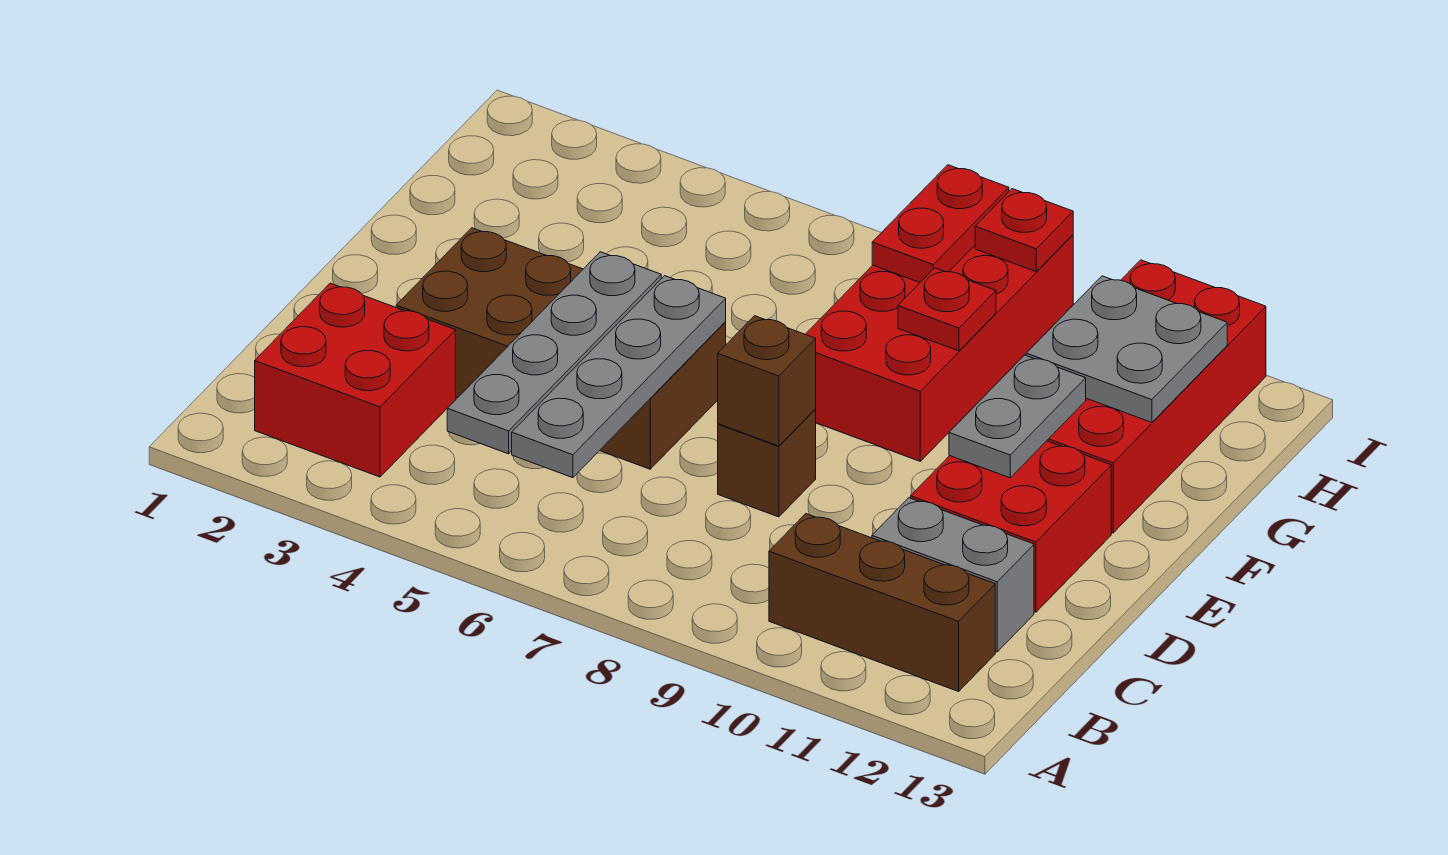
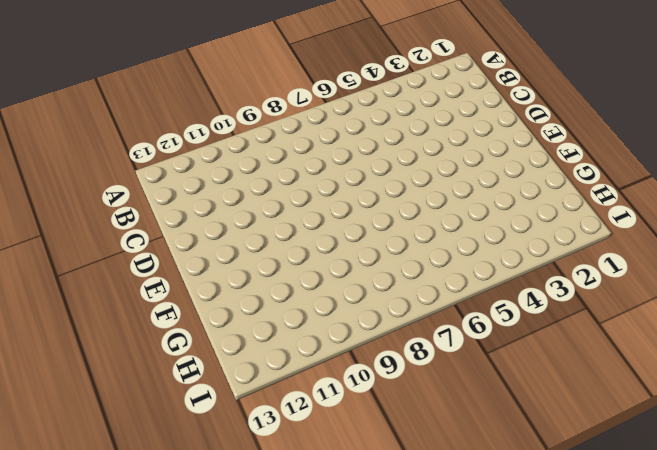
none -> red brick B2:C3 level 1
none -> brown brick B10:B12 level 1
none -> grey brick C11:C12 level 1

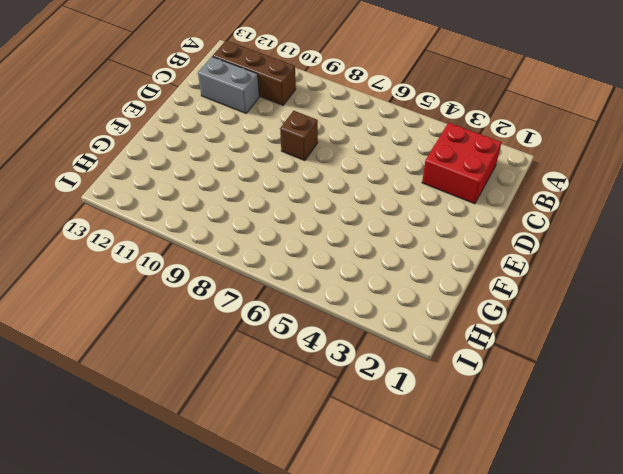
none -> brown brick D3:E6 level 1
none -> red brick D11:E12 level 1
none -> red brick F8:I9 level 1

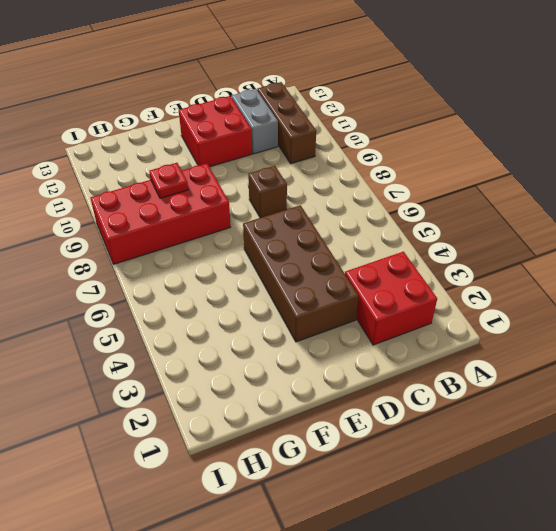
none -> red brick F11:I12 level 1
none -> grey plate B5:E5 level 2
none -> grey plate B6:E6 level 2

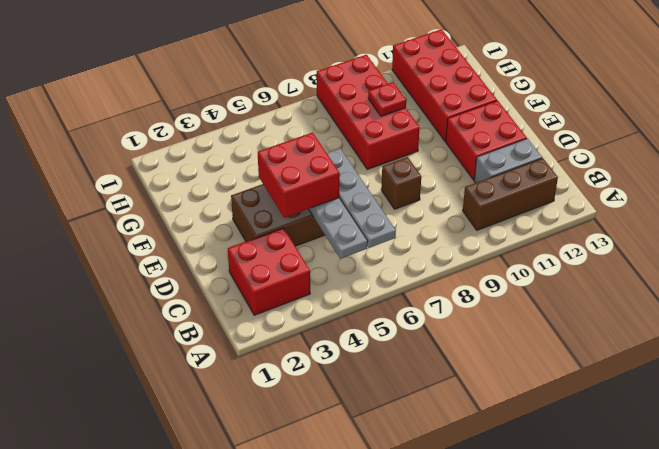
red brick D4:E5 level 3 -> none
none -> brown brick D8 level 2
none -> grey plate E11:F11 level 2
none -> grey plate G11:H12 level 2

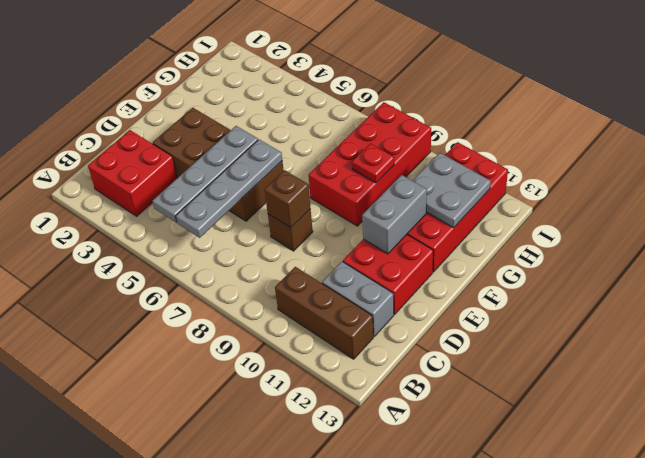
grey brick E11:F11 level 2 -> grey plate E11:F11 level 2
none -> red plate H8:I8 level 2
none -> red plate I9 level 2

